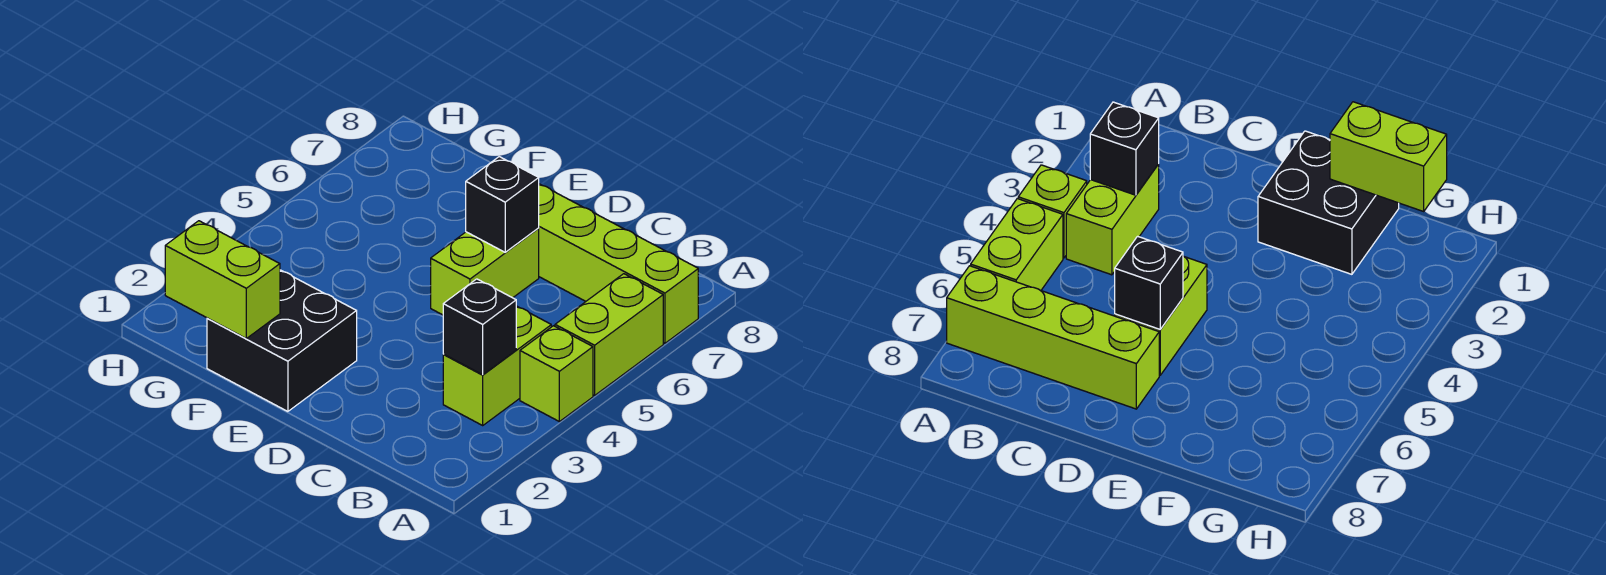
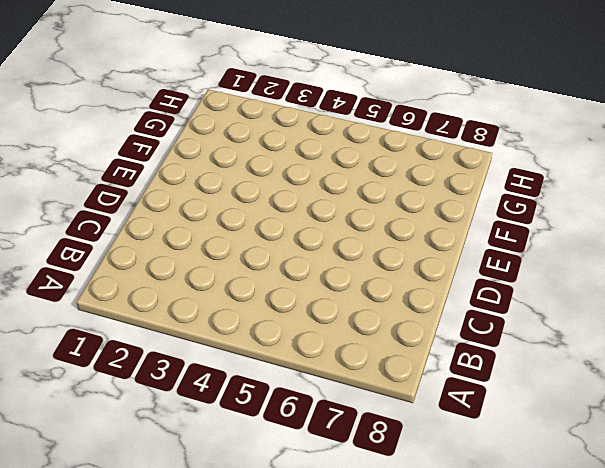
none -> lime brick A4 level 1
none -> lime brick A5:A6 level 1

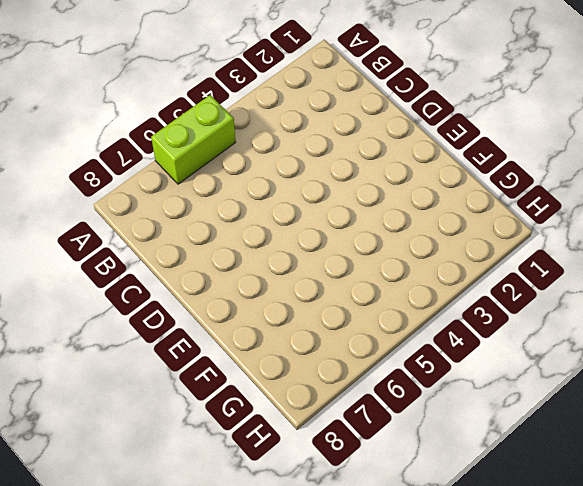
none -> lime brick A4 level 1
none -> lime brick A7:D7 level 1

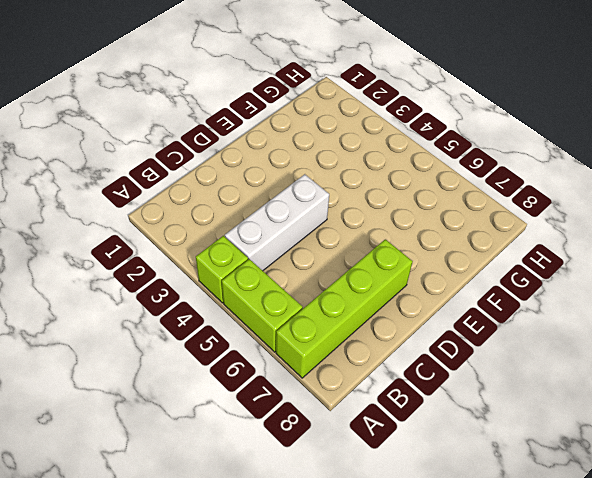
white brick B4:D4 level 1 -> lime brick B3:B4 level 1
none -> lime brick D5:D6 level 1
none -> black brick E1:F2 level 1

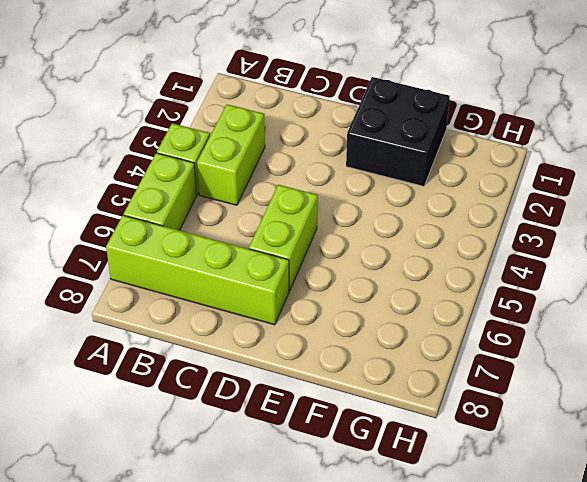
none -> black brick B3 level 2
none -> black brick D6 level 2

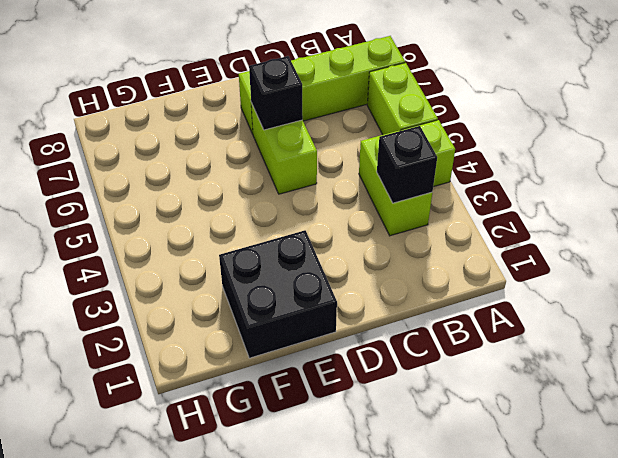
none -> lime brick F1:G1 level 2

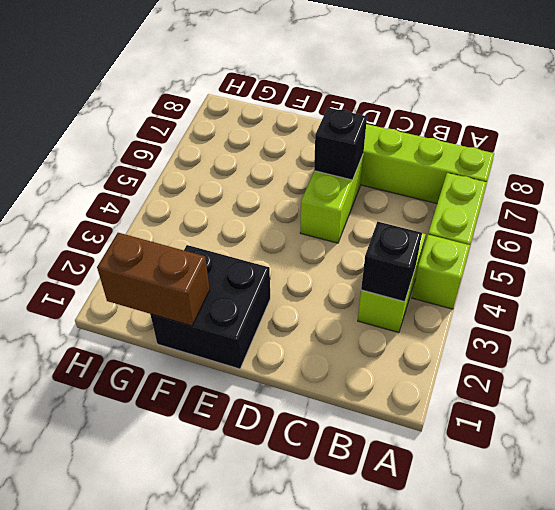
brown brick F1:G1 level 2 -> lime brick F1:G1 level 2

